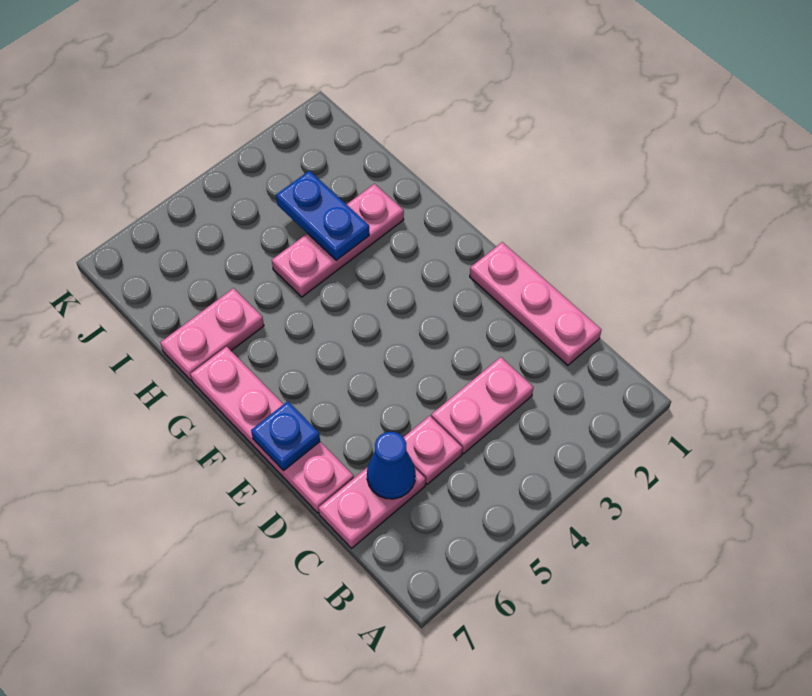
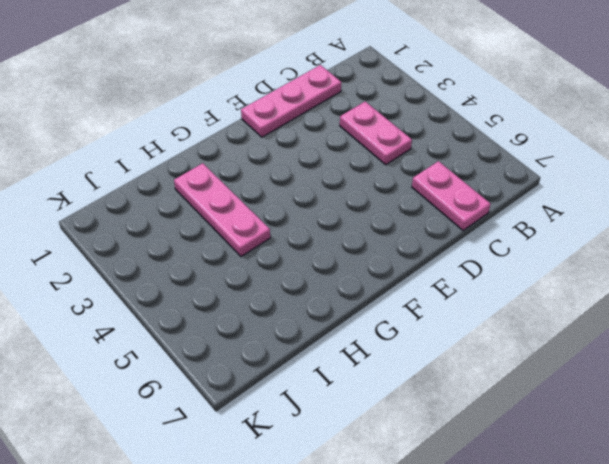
none -> pink plate C5 level 1
none -> pink plate D7:G7 level 1

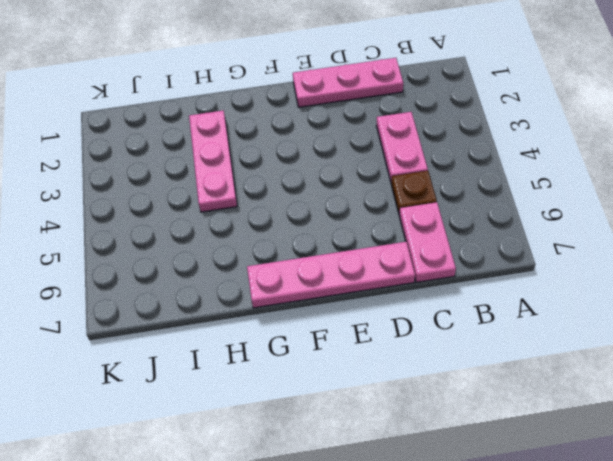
brown plate C5 level 1 -> pink plate C5 level 1
none -> pink plate H6:H7 level 1
none -> blue cone C6 level 2

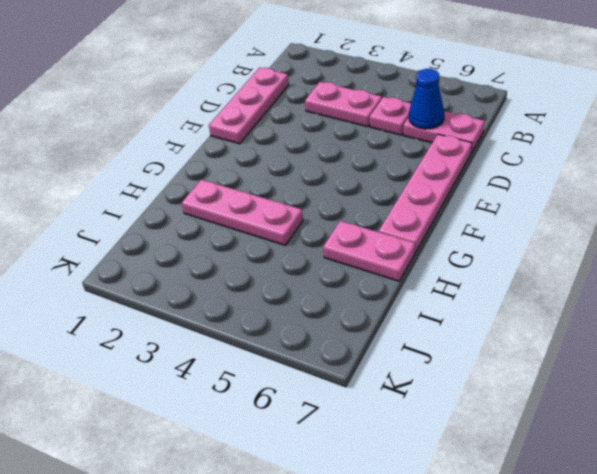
none -> blue plate E7 level 2
none -> blue plate H3:I3 level 2

